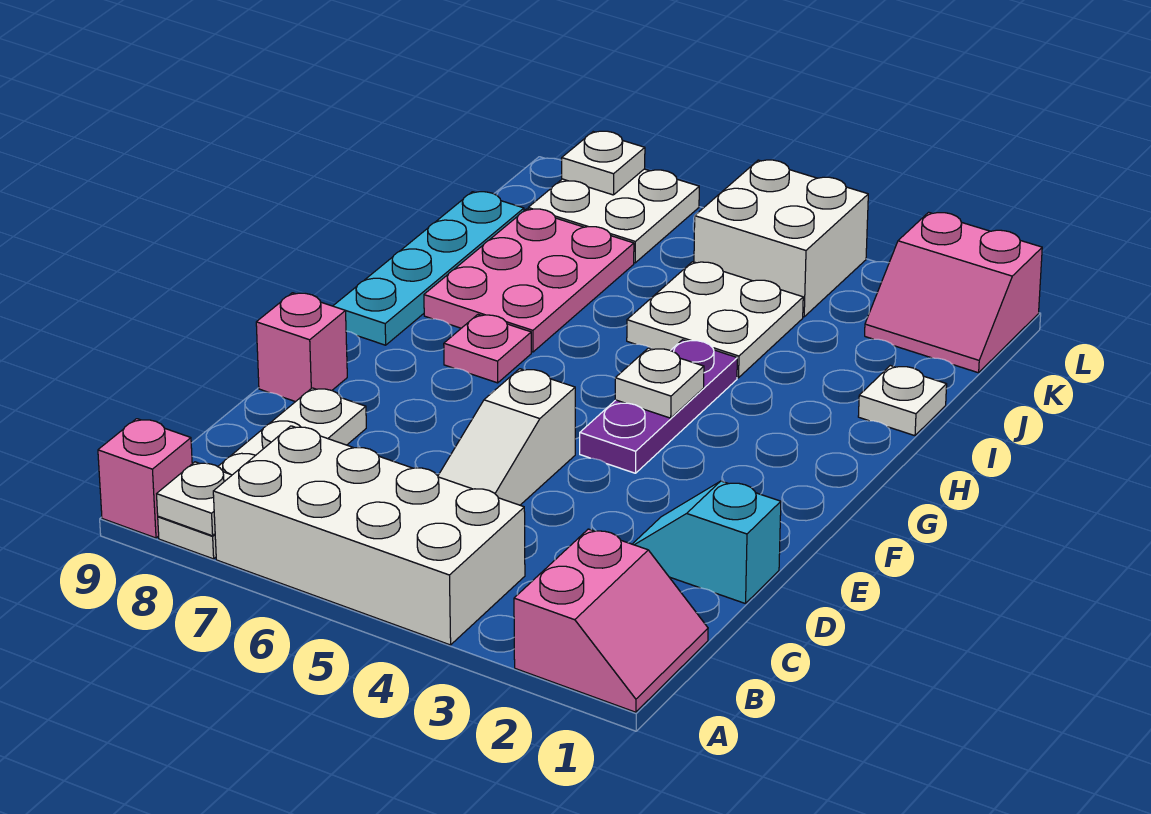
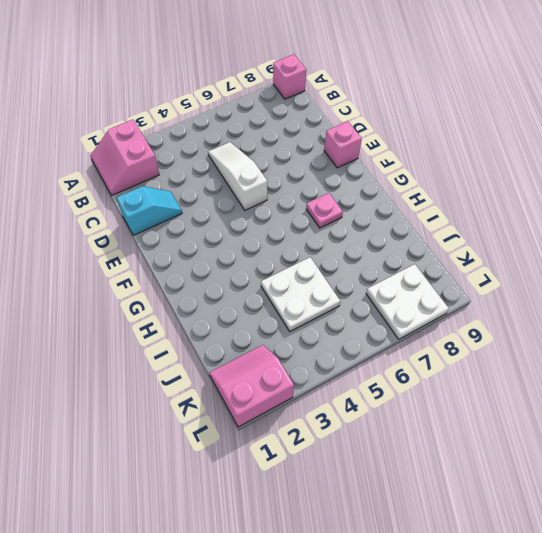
none -> white brick A4:B7 level 1
none -> white plate A8:D8 level 1
none -> purple plate F4:H4 level 1

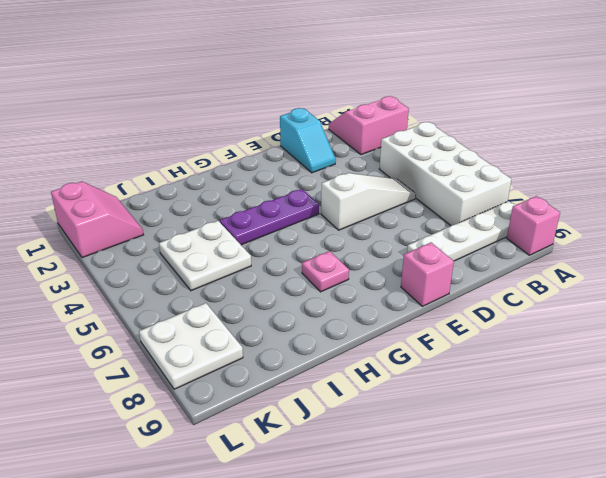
none -> cyan plate G9:J9 level 1
none -> pink plate H7:J8 level 1
none -> white plate I1 level 1

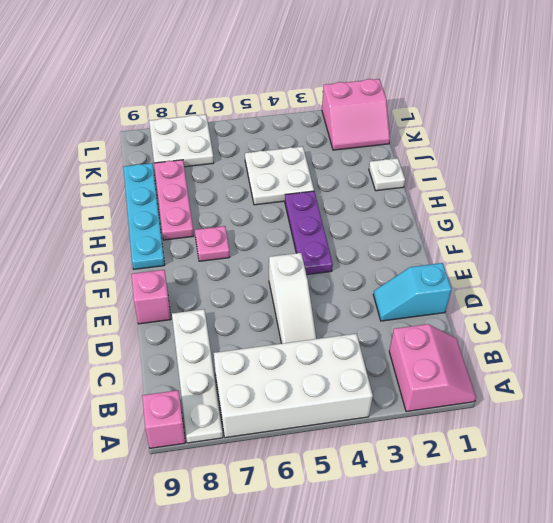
pink plate H8:J8 level 1 -> pink plate H7:J8 level 1
none -> white brick K4:L5 level 1
none -> white plate A8 level 2
none -> white plate G4 level 2

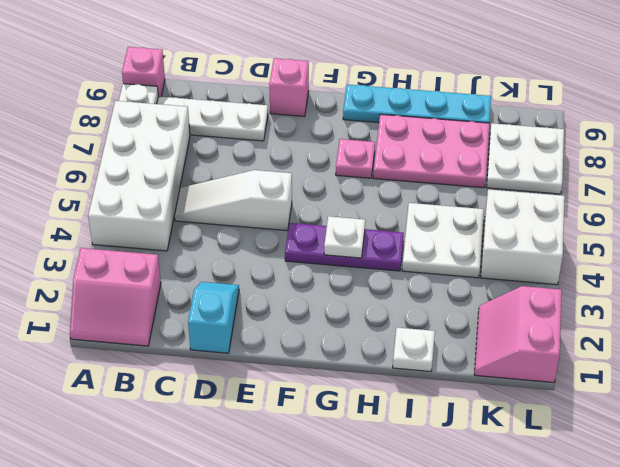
none -> white plate L8 level 2

